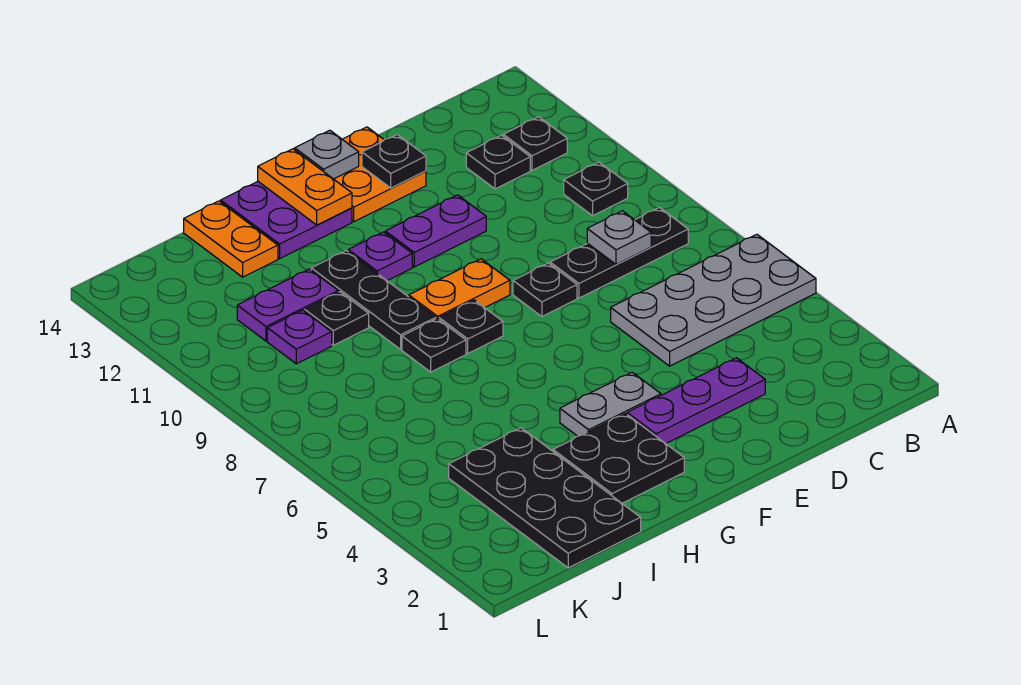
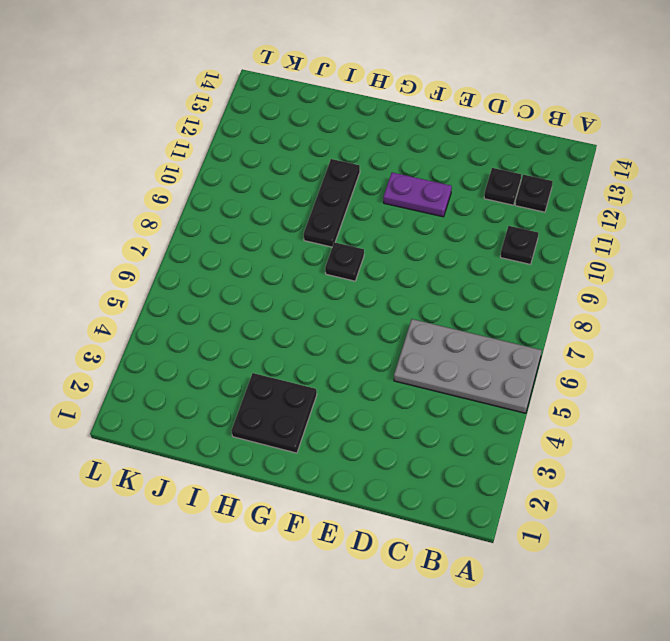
none -> black plate B8:D8 level 1
none -> purple plate D3:F3 level 1
none -> black plate E8 level 1

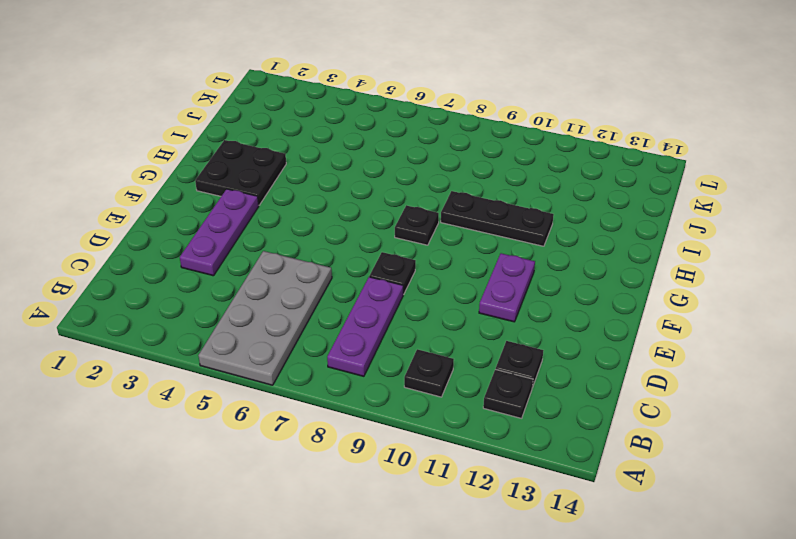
purple plate B8:D8 level 1 -> black plate B8:D8 level 1
none -> orange plate E13:F14 level 1
none -> grey plate F4:G4 level 1
none -> orange plate F9:G9 level 1

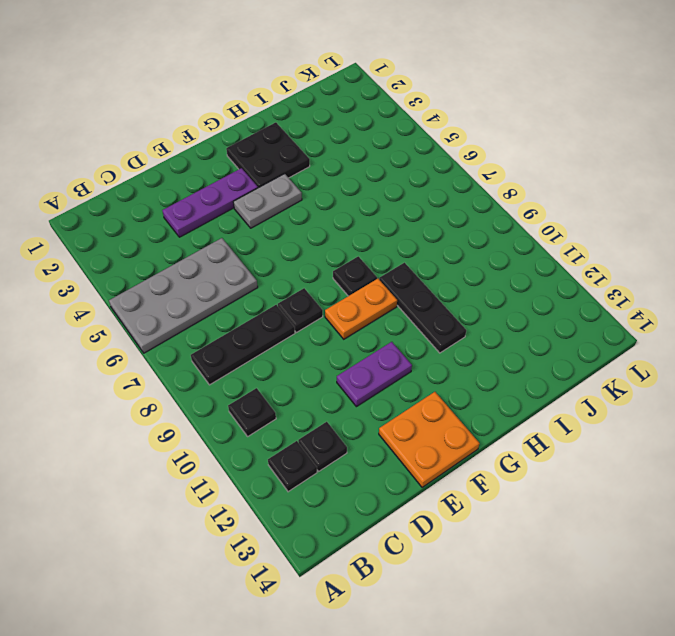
none -> purple plate G11 level 1
none -> purple plate G13:H14 level 1
none -> black plate H8 level 1

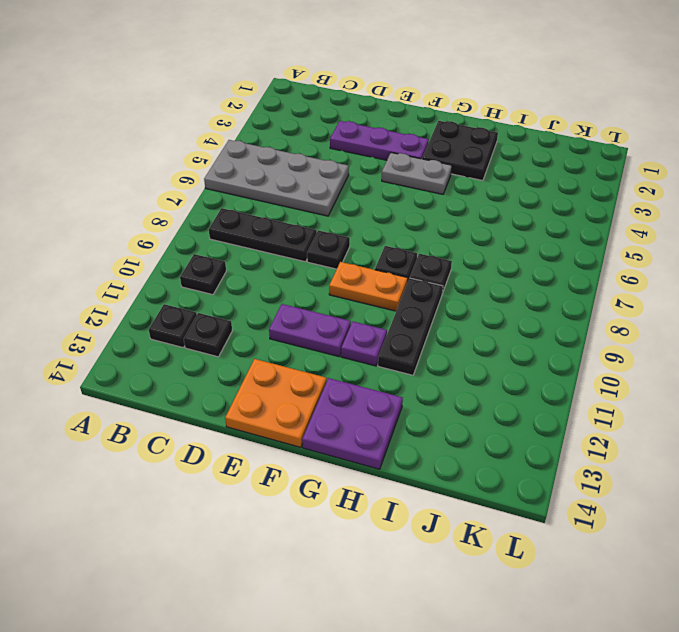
none -> black plate I1:J4 level 1
none -> black plate I10 level 1
none -> purple plate I11:J11 level 1

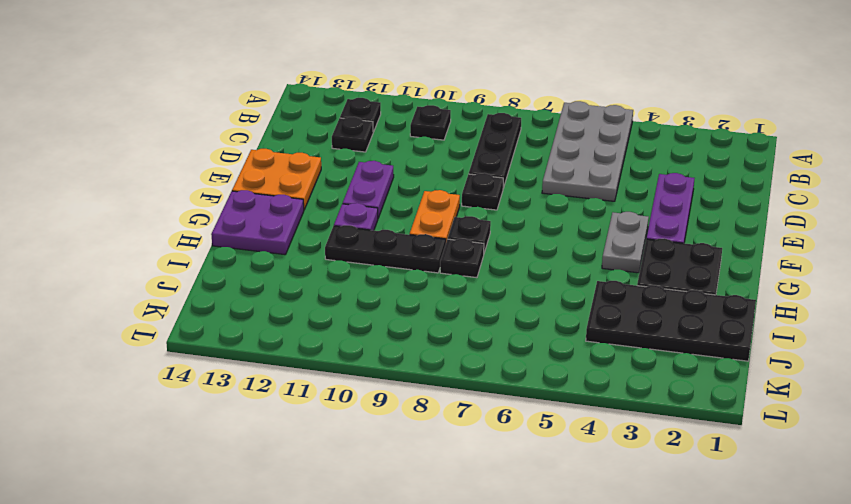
none -> black plate I10 level 1
none -> purple plate I11:J11 level 1
none -> orange plate I13:I14 level 1

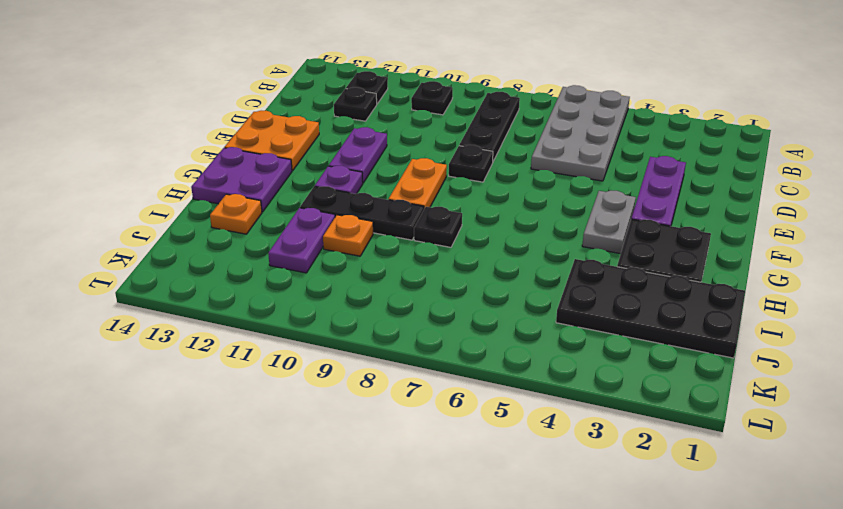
orange plate I10 level 1 -> black plate I10 level 1
orange plate I13 level 1 -> orange plate I13:I14 level 1
none -> black plate G8 level 1
none -> purple plate J10 level 1
none -> grey plate C8 level 2

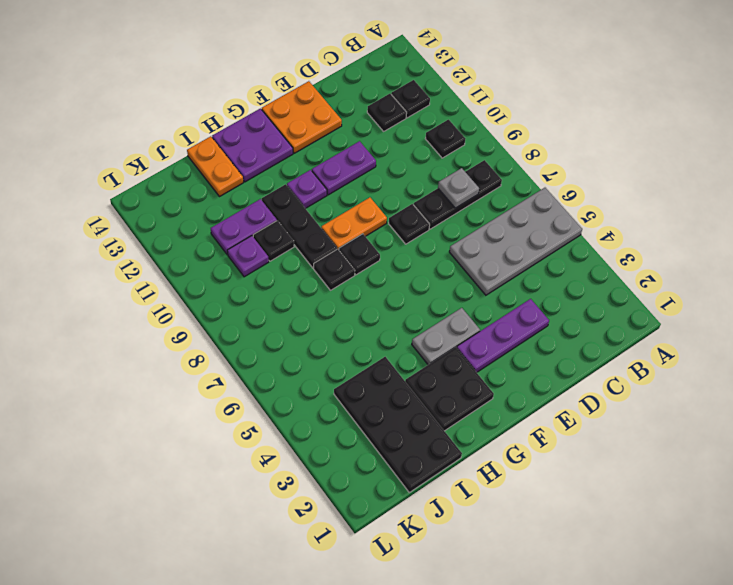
none -> black plate E13 level 2
none -> grey plate F14 level 2
none -> orange plate G13:G14 level 2

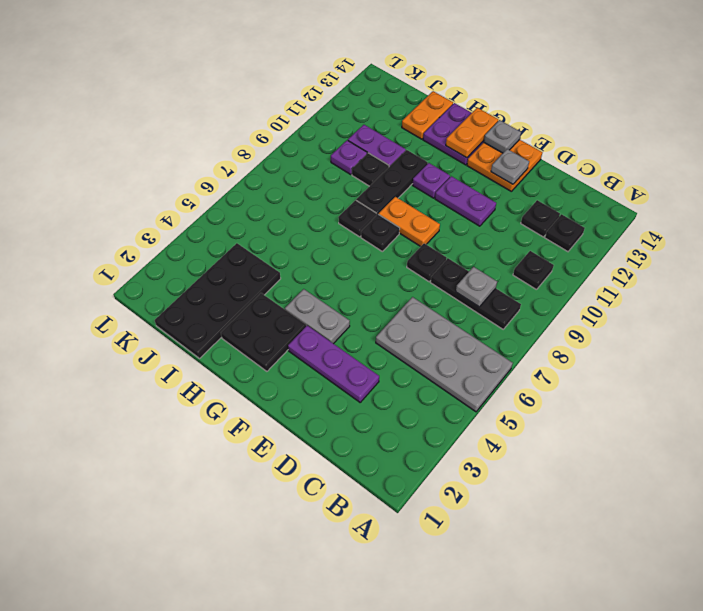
grey plate E13 level 2 -> black plate E13 level 2

